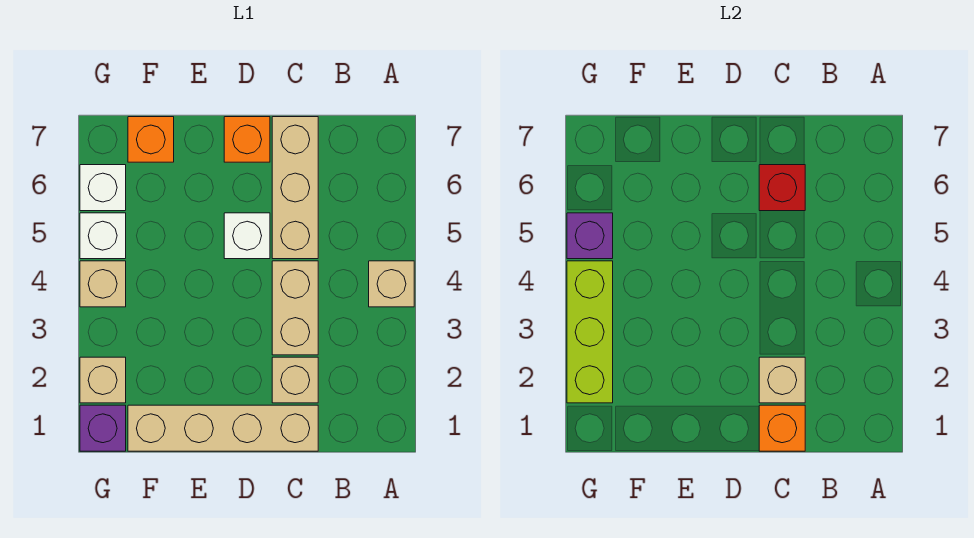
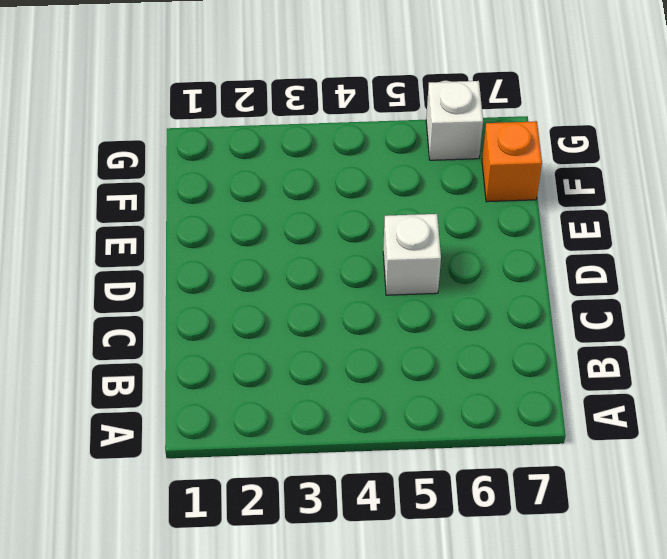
none -> tan brick A4 level 1
none -> tan brick C1:F1 level 1
none -> tan brick C2 level 1

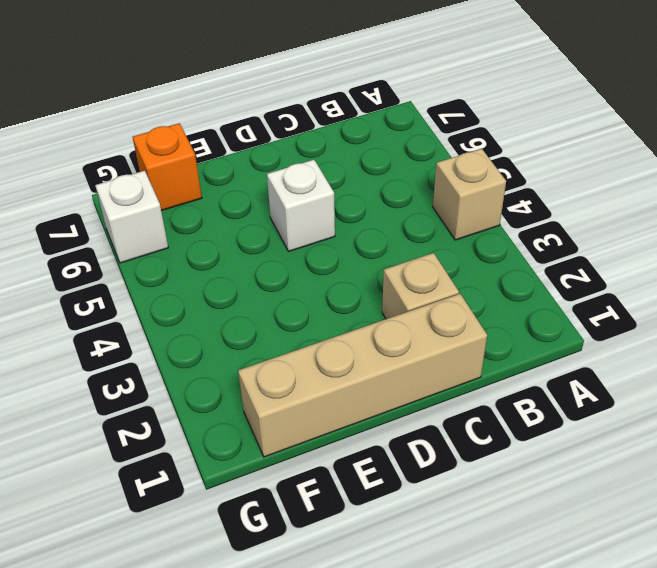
none -> tan brick C3:C4 level 1
none -> tan brick C5:C7 level 1
none -> orange brick D7 level 1

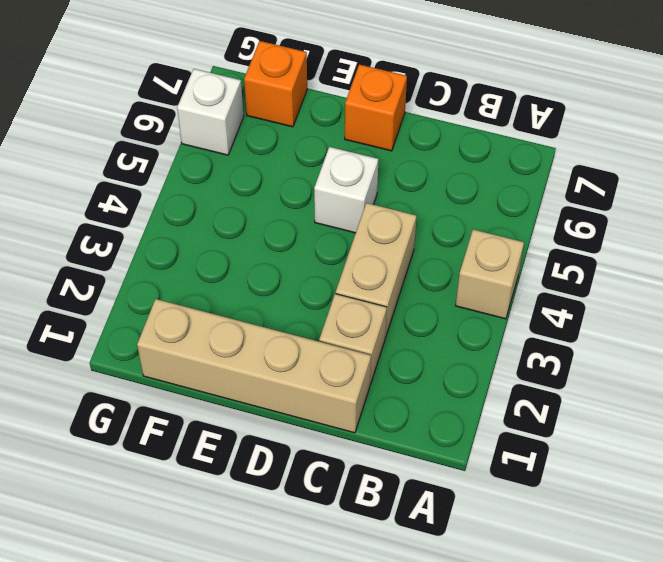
none -> tan brick C5:C7 level 1
none -> purple brick G1 level 1
none -> tan brick G2 level 1

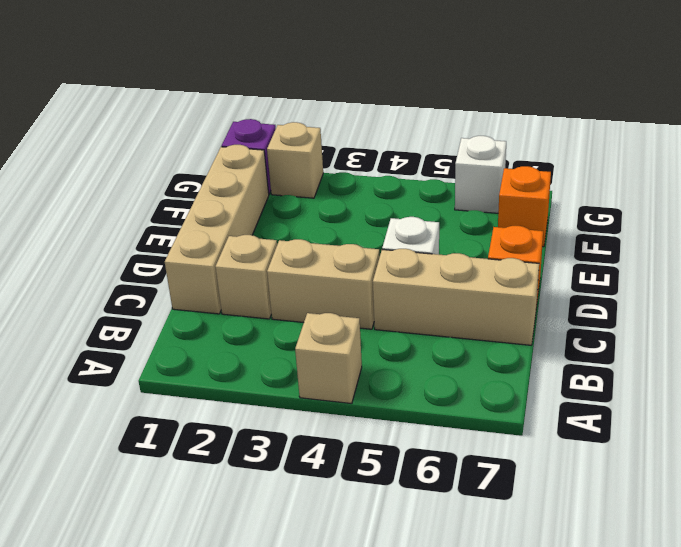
none -> tan brick G4 level 1
none -> white brick G5 level 1
none -> orange brick C1 level 2

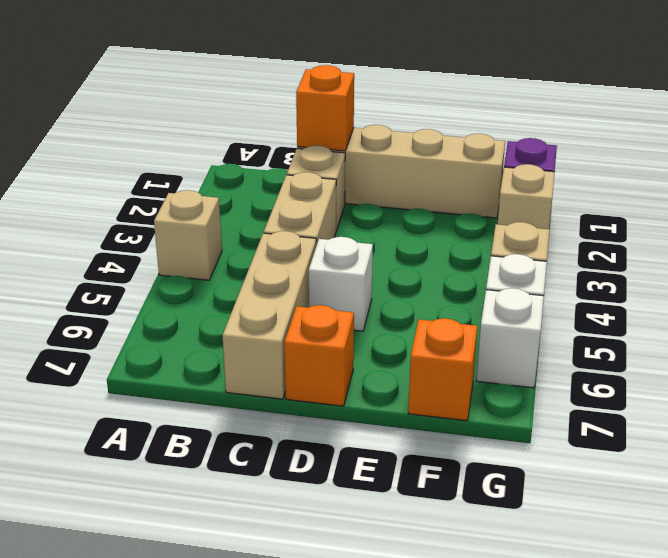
none -> tan brick C2 level 2
none -> red brick C6 level 2
none -> lime brick G2:G4 level 2

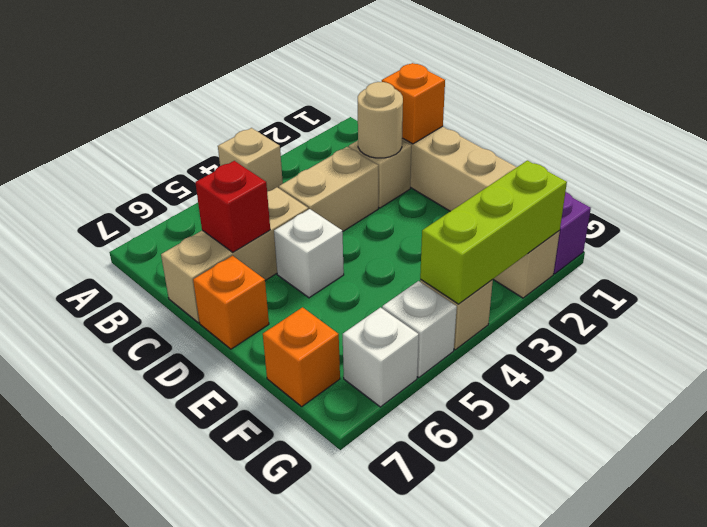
tan round brick C2 level 2 -> tan brick C2 level 2
none -> purple brick G5 level 2

